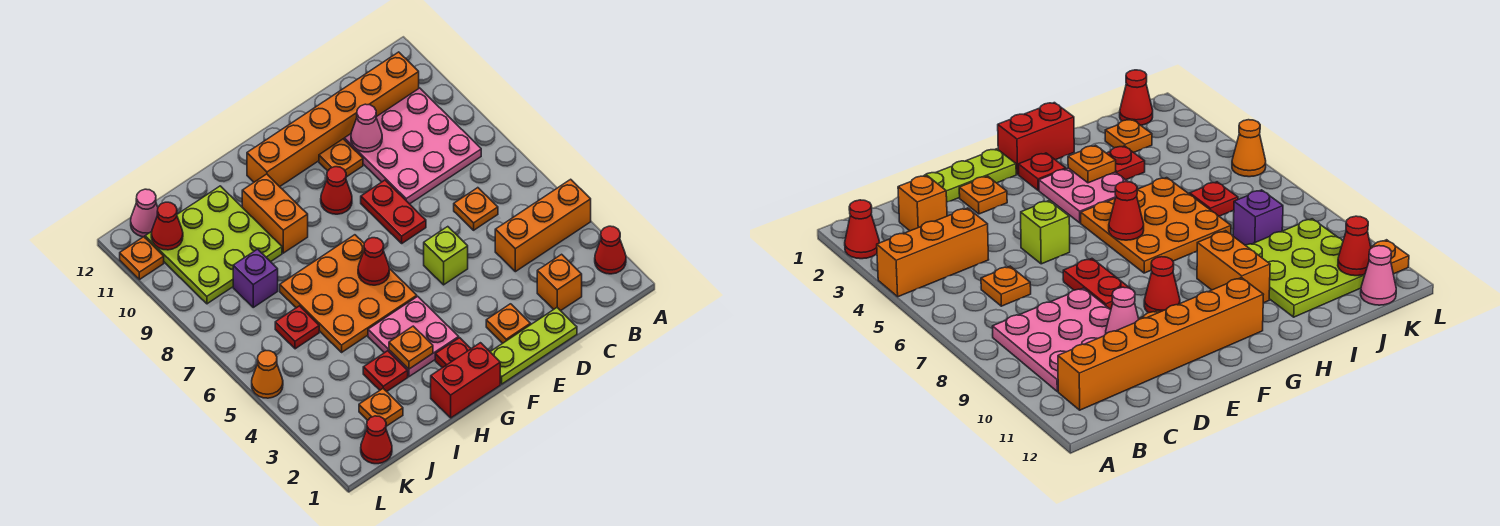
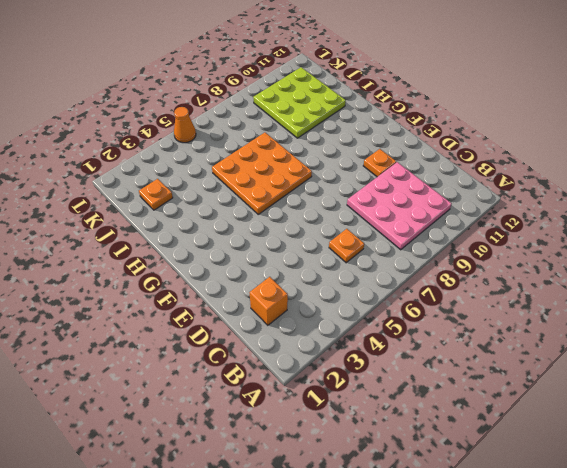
none -> red cone A2 level 1
none -> orange brick A4:C4 level 1
none -> orange brick B11:G11 level 1
none -> lime plate D1:F1 level 1

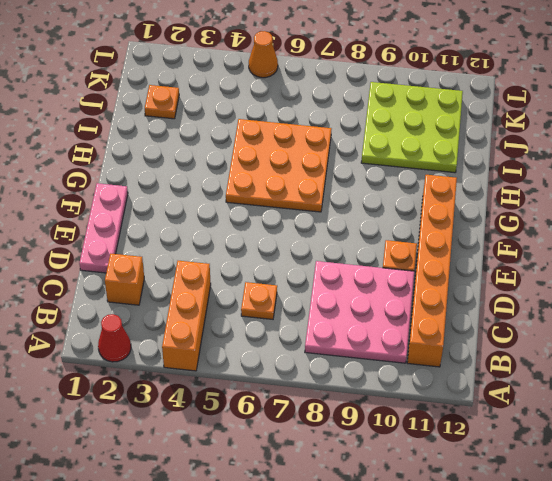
pink plate D1:F1 level 1 -> lime plate D1:F1 level 1
none -> orange plate E2 level 1
none -> lime brick E5 level 1
none -> red plate E7:E8 level 1
none -> red cone F9 level 1

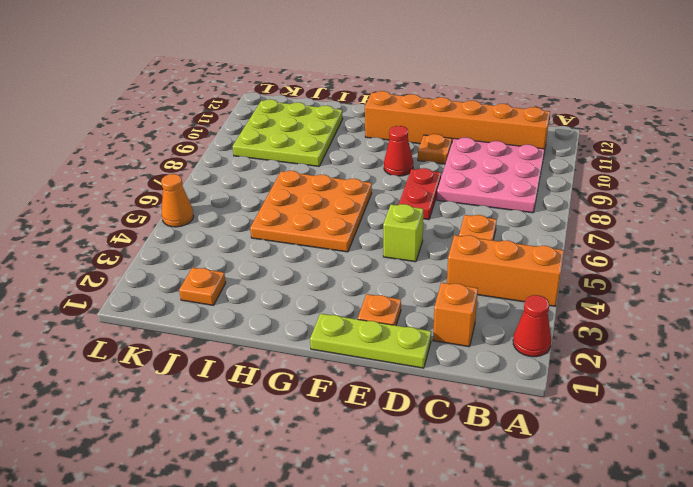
none -> red brick G1:H1 level 1
none -> red plate G2 level 1
none -> pink plate G3:H4 level 1
none -> orange brick H9:H10 level 1

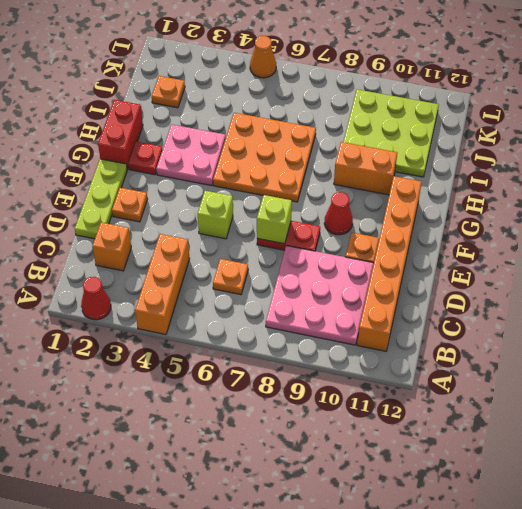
lime brick E7 level 2 -> none
none -> red plate I3 level 1
none -> red plate J6 level 1
none -> purple brick J8 level 1
none -> red cone K1 level 1

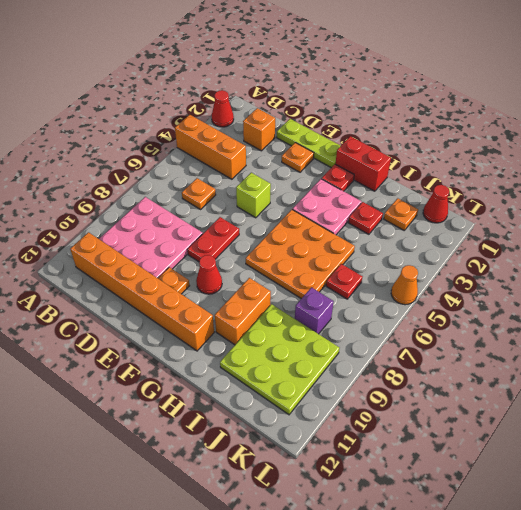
none -> pink cone K12 level 1
none -> orange plate L11 level 1
none -> pink cone D10 level 2
none -> red cone G6 level 2

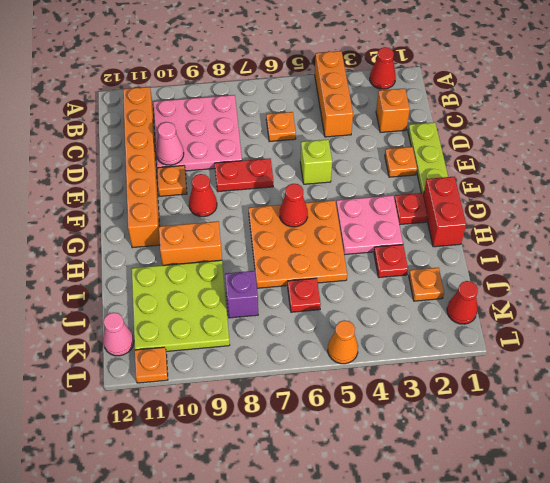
none -> orange plate H3 level 2
none -> red cone K11 level 2

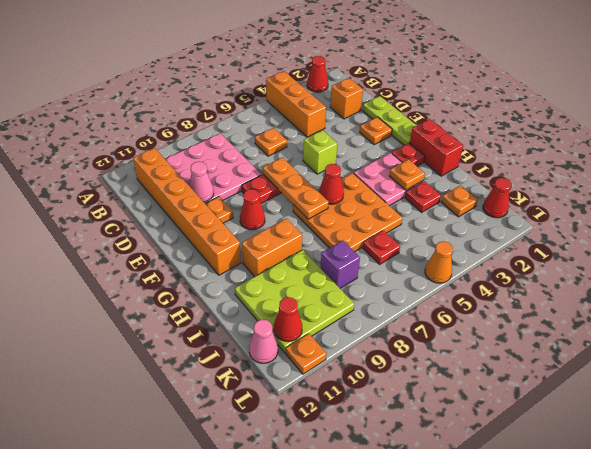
orange plate E7:G7 level 2 -> none

